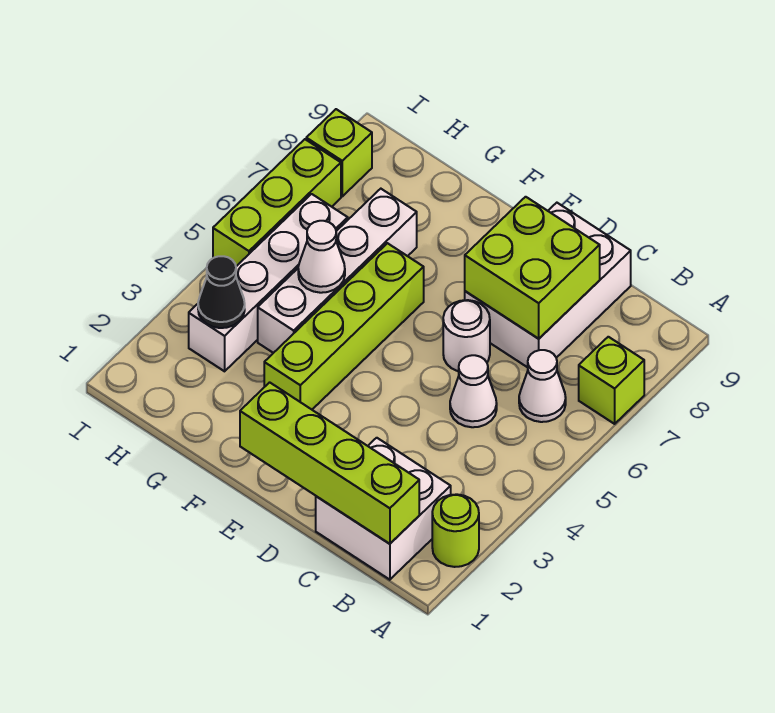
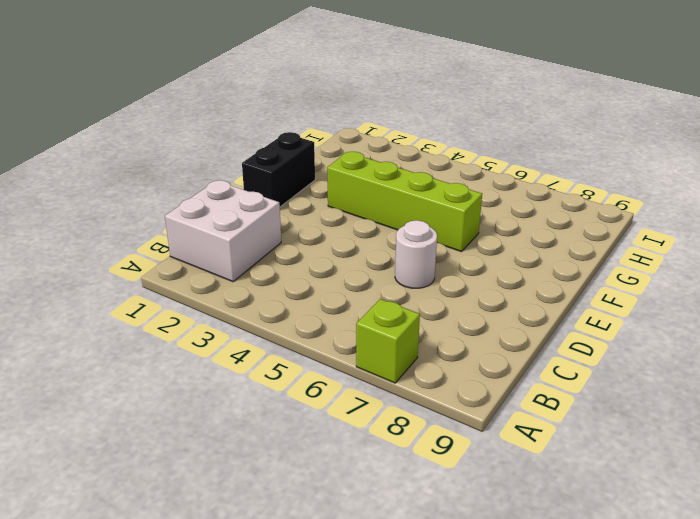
black brick E1:F1 level 1 -> none
none -> lime round brick A2 level 1
none -> white cone B6 level 1
none -> white cone C5 level 1

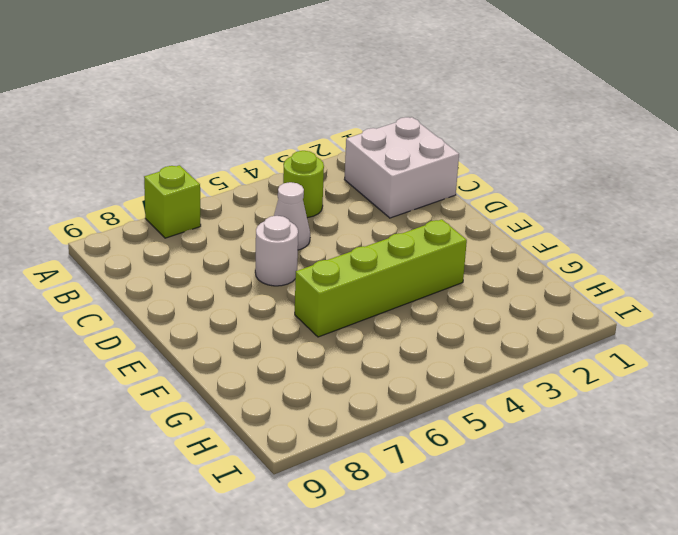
lime round brick B4 level 1 -> lime round brick A2 level 1
none -> white cone B6 level 1
none -> white brick C7:D9 level 1
none -> white brick G4:G7 level 1

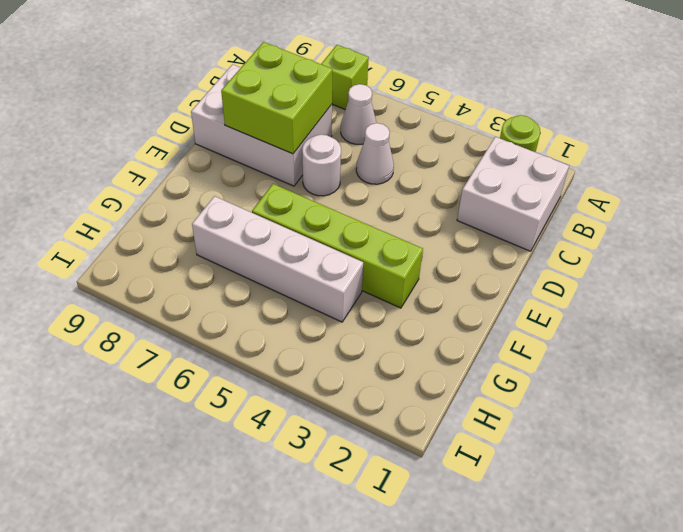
none -> white brick H3:H6 level 1
none -> lime brick I5:I7 level 1
none -> lime brick I8 level 1

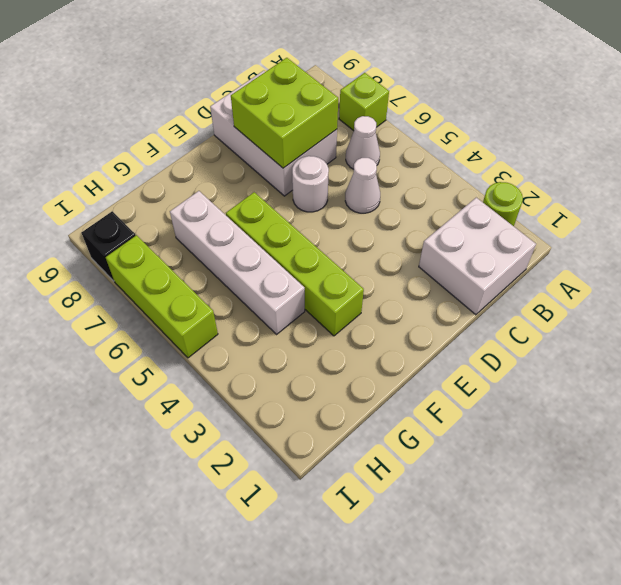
black brick I8 level 1 -> lime brick I8 level 1
none -> white brick H3:H6 level 1
none -> lime brick B1:E1 level 2
none -> white cone G5 level 2

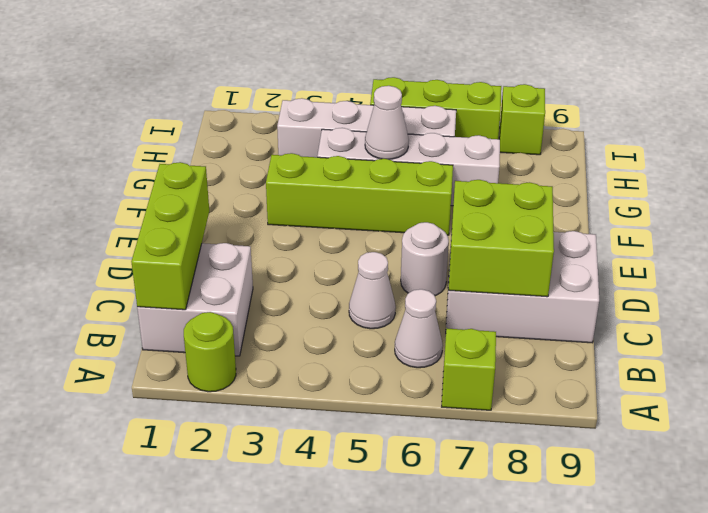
lime brick B1:D1 level 2 -> lime brick B1:E1 level 2
none -> black cone H3 level 2

